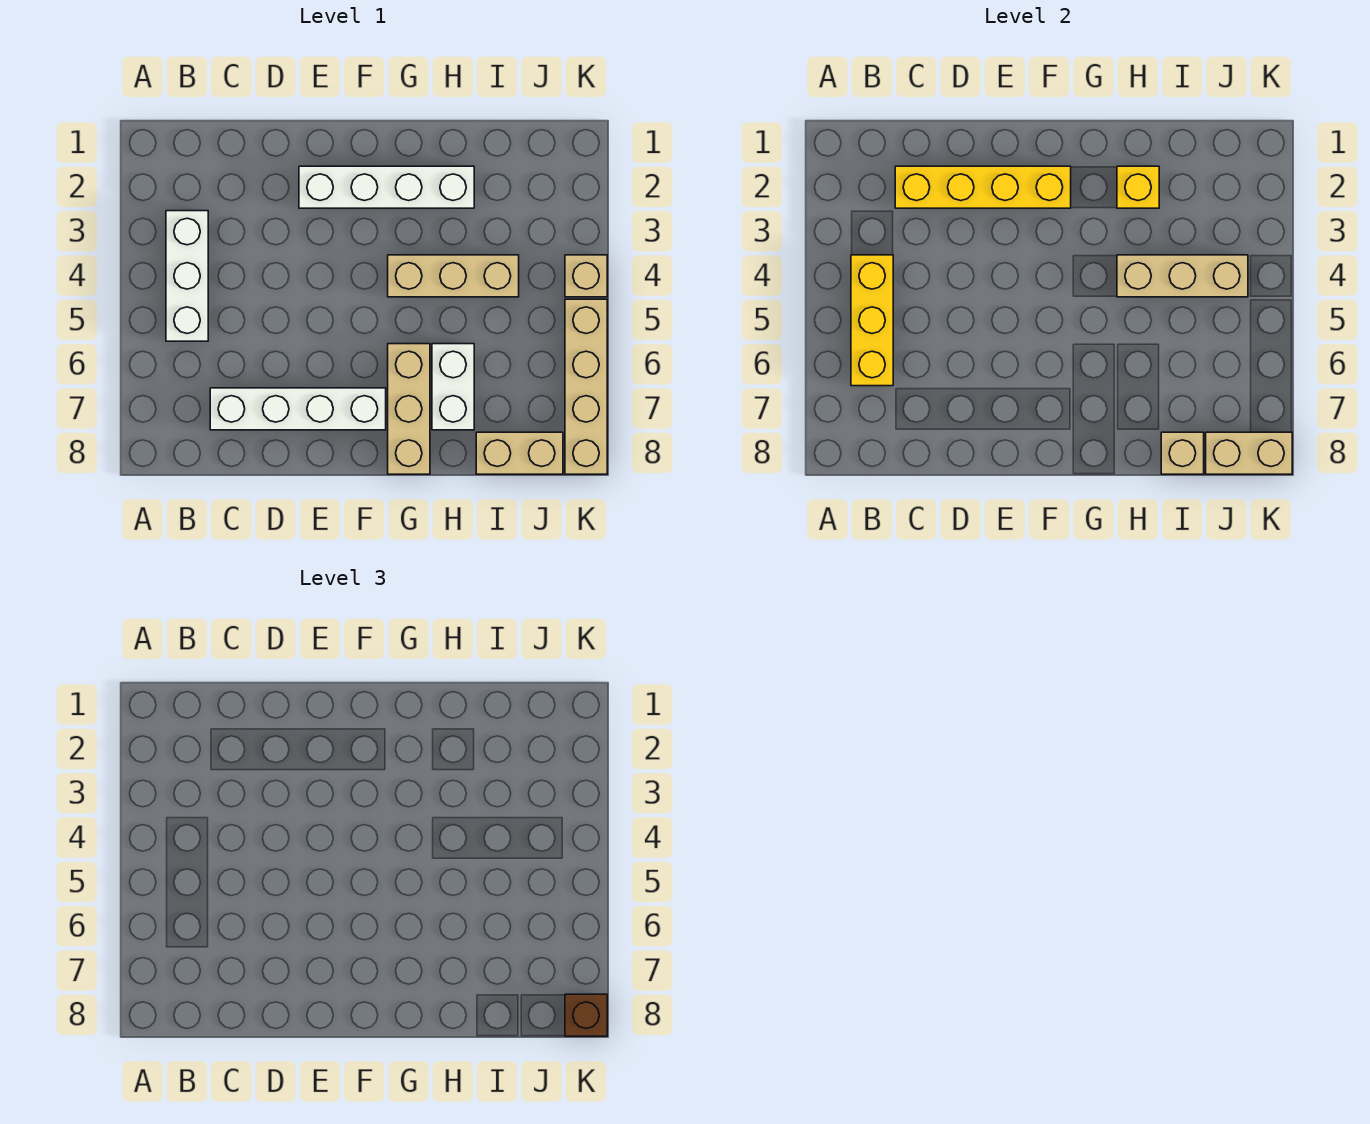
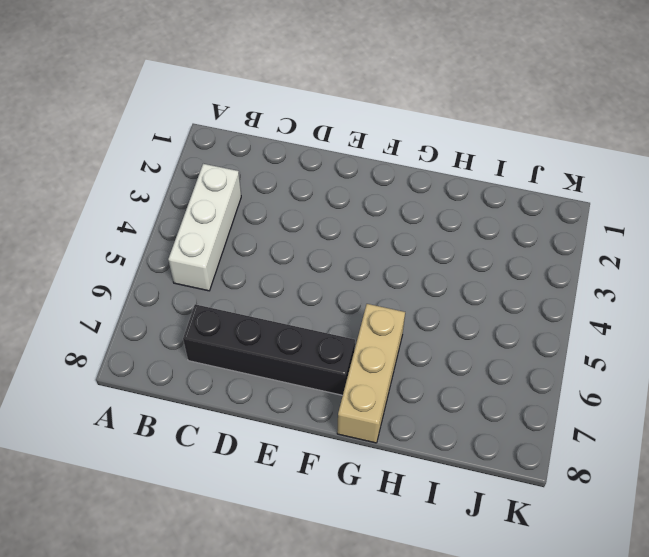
black brick C7:F7 level 1 -> white brick C7:F7 level 1
none -> white brick E2:H2 level 1
none -> tan brick G4:I4 level 1
none -> white brick H6:H7 level 1

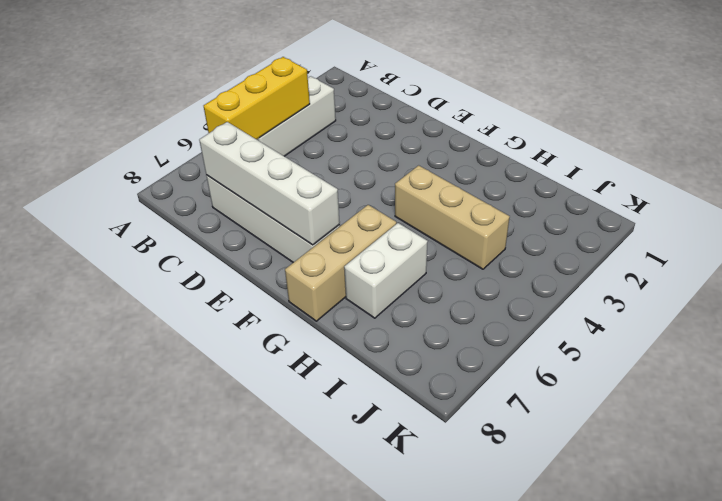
white brick C7:F7 level 2 -> white brick E2:H2 level 1
none -> tan brick I8:J8 level 1
none -> tan brick K4 level 1
none -> tan brick K5:K8 level 1

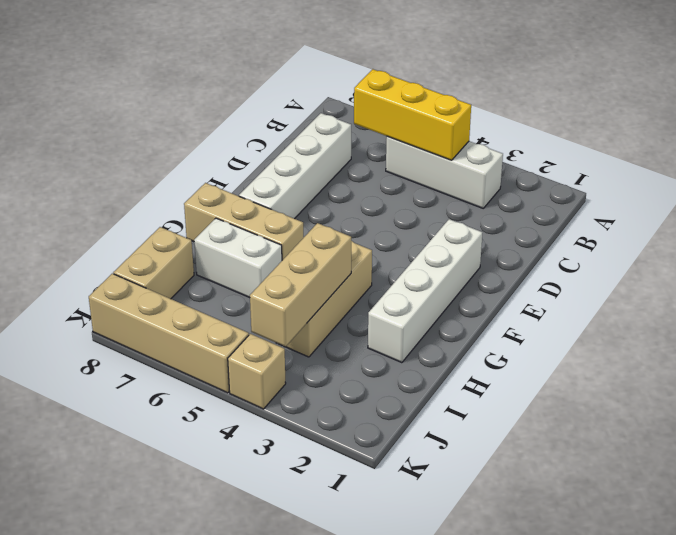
none -> yellow brick C2:F2 level 2
none -> yellow brick H2 level 2
none -> tan brick I8 level 2

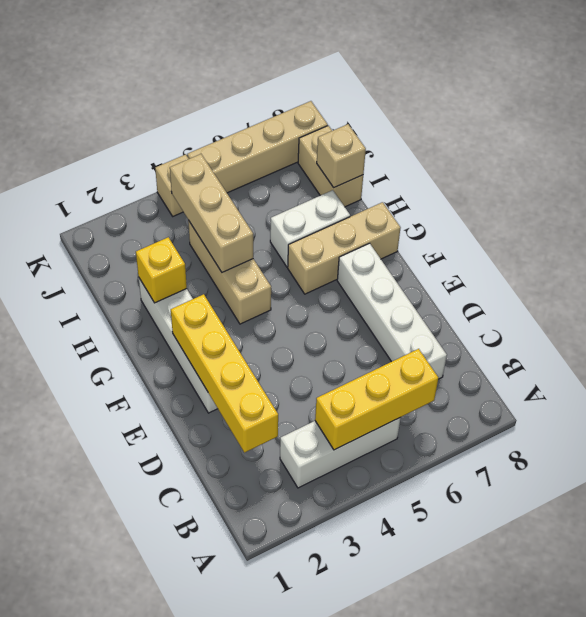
none -> tan brick J8:K8 level 2
none -> brown brick K8 level 3

